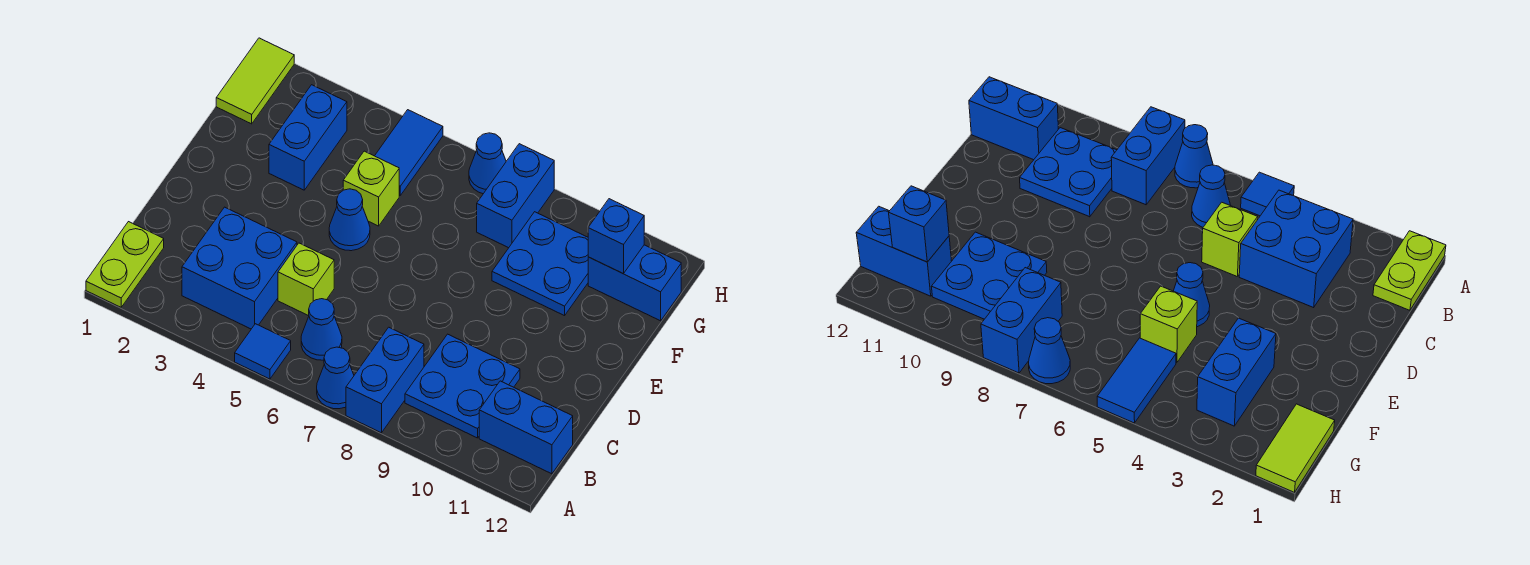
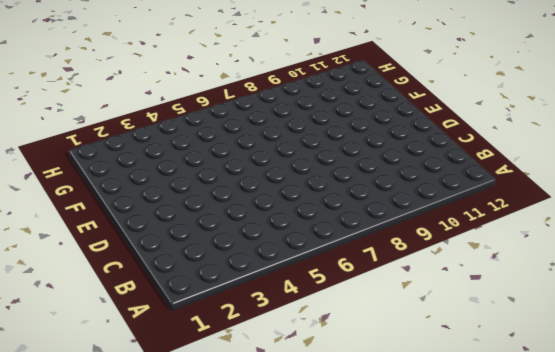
none -> lime plate A1:B1 level 1
none -> blue tile A5 level 1
none -> blue cone A7 level 1

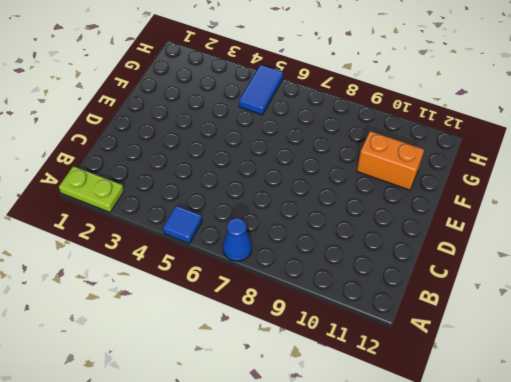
lime plate A1:A2 level 1 -> lime plate A1:B1 level 1
orange brick F10:F11 level 1 -> blue plate F9:G10 level 1
none -> blue brick A8:B8 level 1
none -> blue brick B3:C4 level 1
none -> blue cone B6 level 1

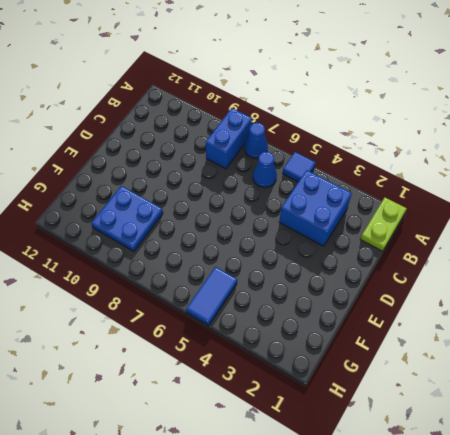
none -> blue plate B9:C10 level 1
none -> blue brick B11:B12 level 1
none -> lime brick C5 level 1

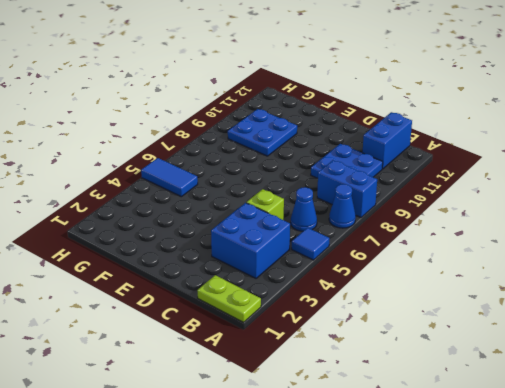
none -> blue cone E5 level 1
none -> blue brick F3:G3 level 1
none -> lime brick F5 level 1

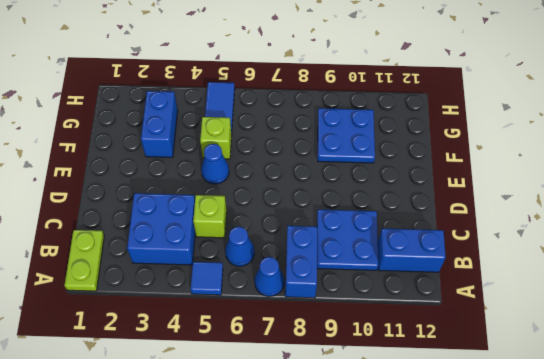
none -> lime tile G1:H1 level 1
none -> blue brick G8:H8 level 1
none -> blue brick G11:G12 level 1

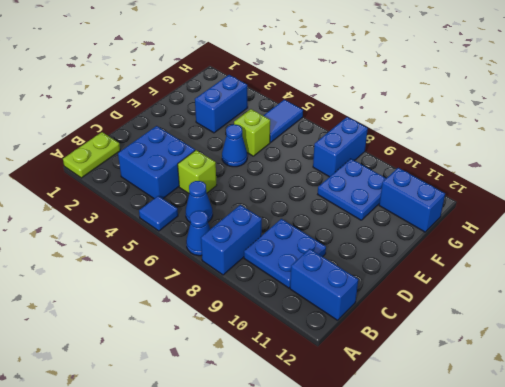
none -> lime tile G1:H1 level 1
none -> blue cone H7 level 1
none -> blue brick G11 level 2

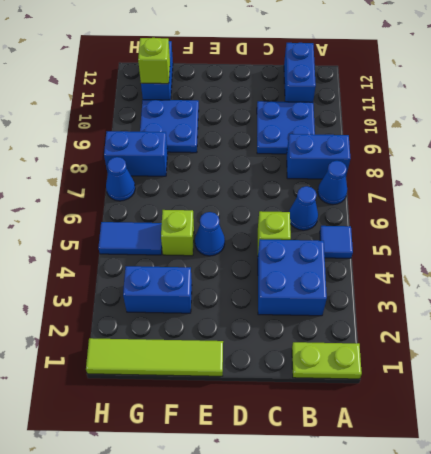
lime tile E1:H1 level 1 -> lime tile G1:H1 level 1
lime brick G11 level 2 -> blue brick G11 level 2

